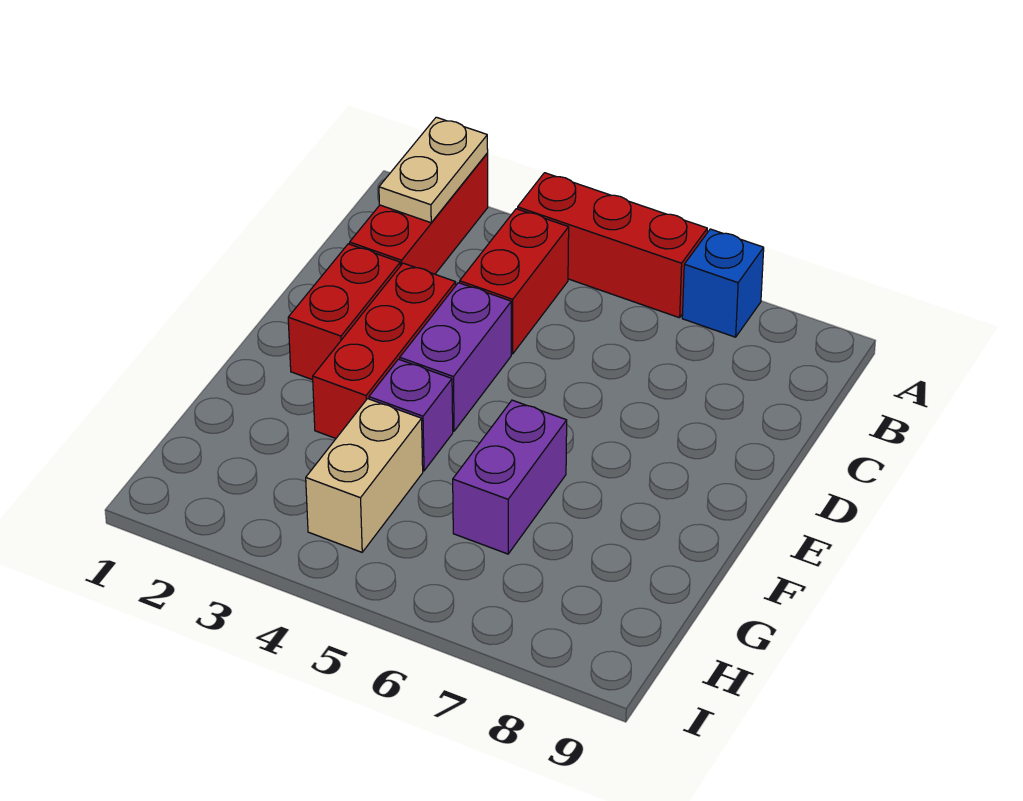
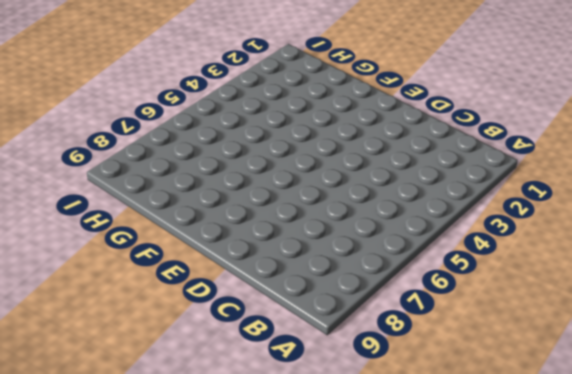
none -> red brick A2:C2 level 1
none -> red brick A4:A6 level 1

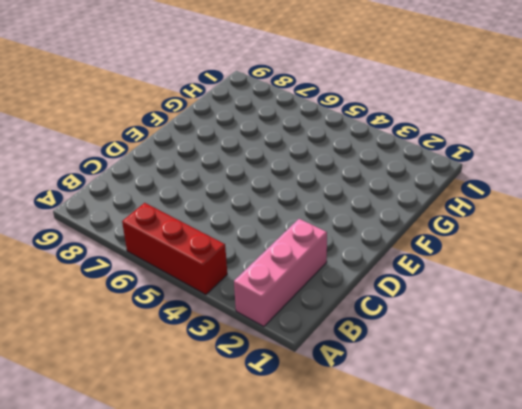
pink brick A2:C2 level 1 -> red brick A2:C2 level 1
none -> blue brick A7 level 1
none -> red brick B4:C4 level 1

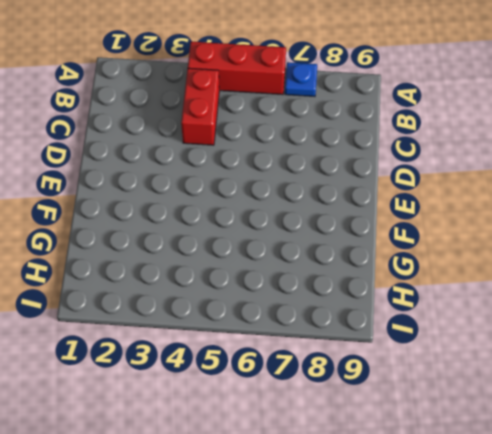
blue plate A7 level 1 -> blue brick A7 level 1
none -> red brick A2:C2 level 1
none -> red brick D2:E2 level 1

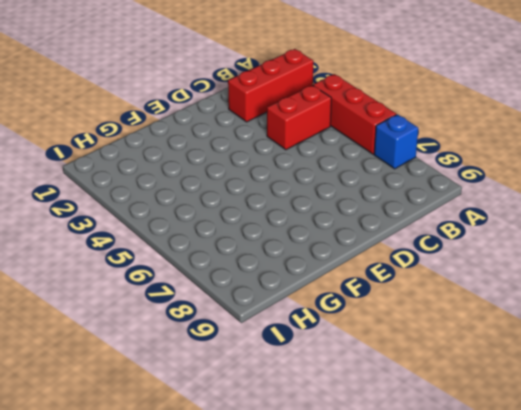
none -> red brick D2:E2 level 1
none -> red brick D3:F3 level 1

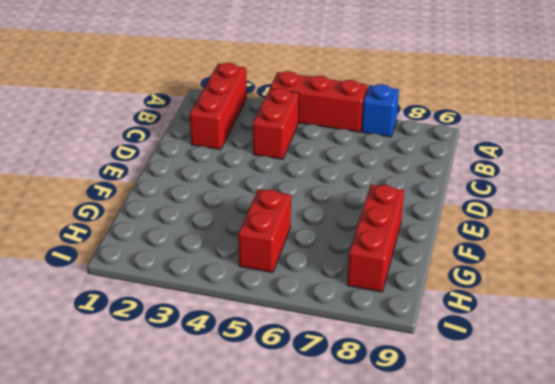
red brick F8:H8 level 1 -> red brick D3:F3 level 1
red brick G5:H5 level 1 -> red brick D2:E2 level 1
none -> purple brick D4:E4 level 1
none -> purple brick F4 level 1

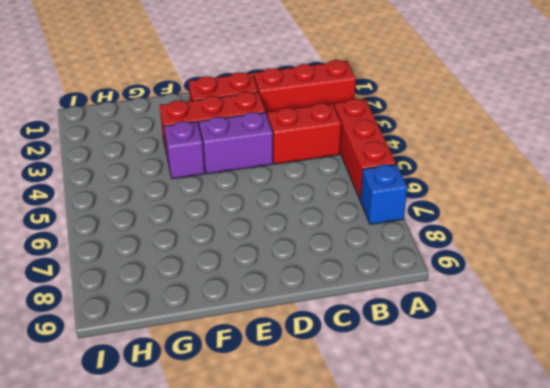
none -> purple brick F6:G6 level 1
none -> tan brick G4:H4 level 1

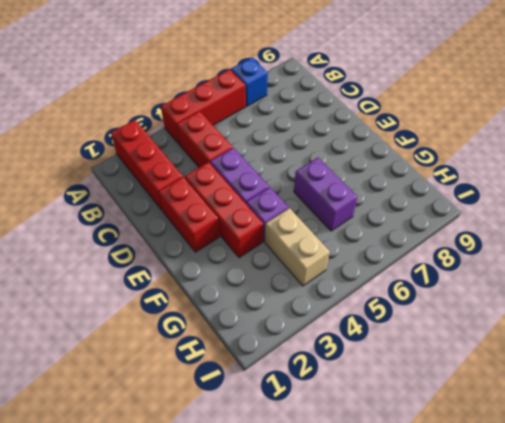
none -> tan plate A2:B2 level 2

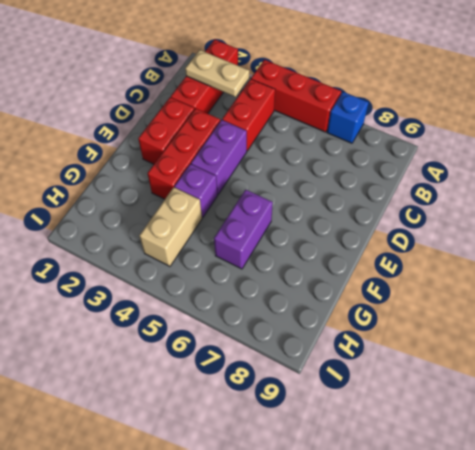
tan plate B2:B3 level 2 -> tan plate A2:B2 level 2

